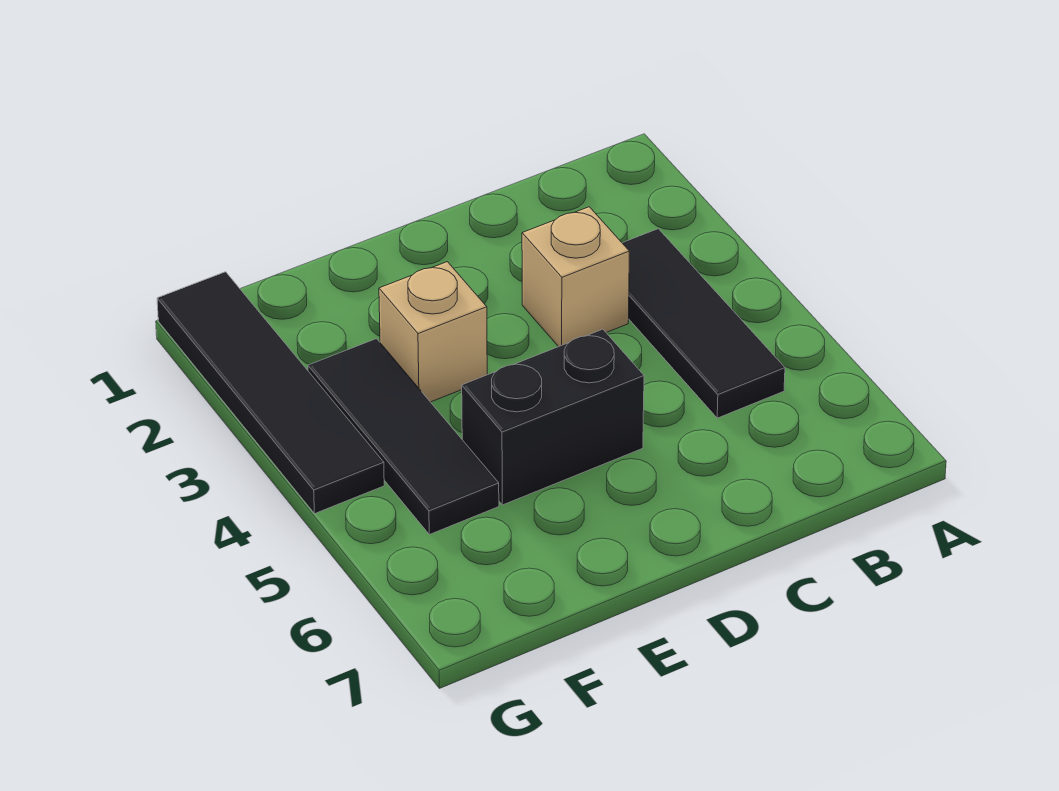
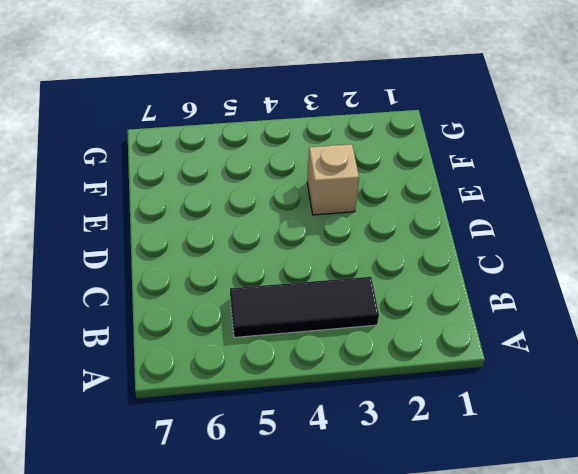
none -> tan brick C3 level 1
none -> black brick D5:E5 level 1

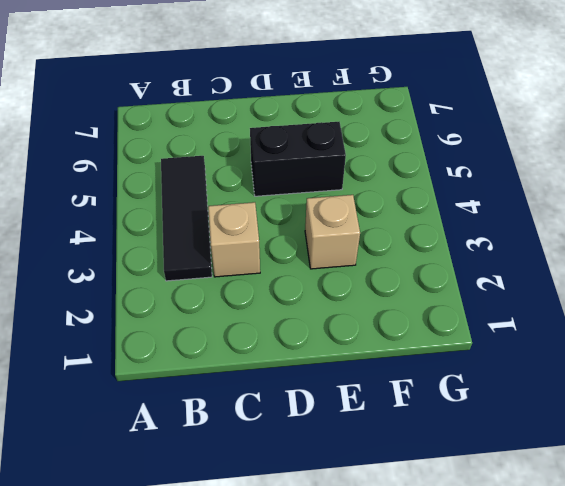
none -> black tile F3:F5 level 1
none -> black tile G1:G4 level 1

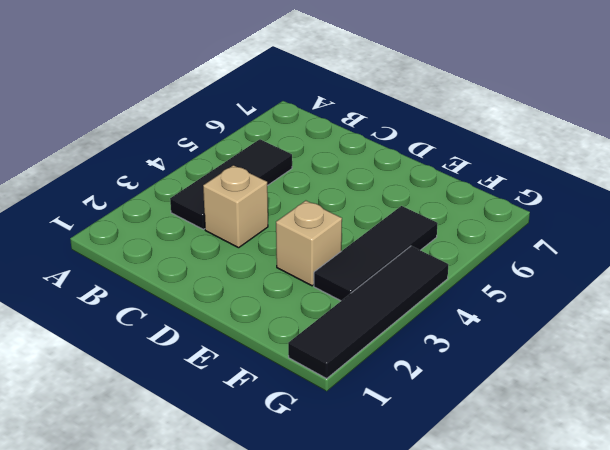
none -> black brick D5:E5 level 1

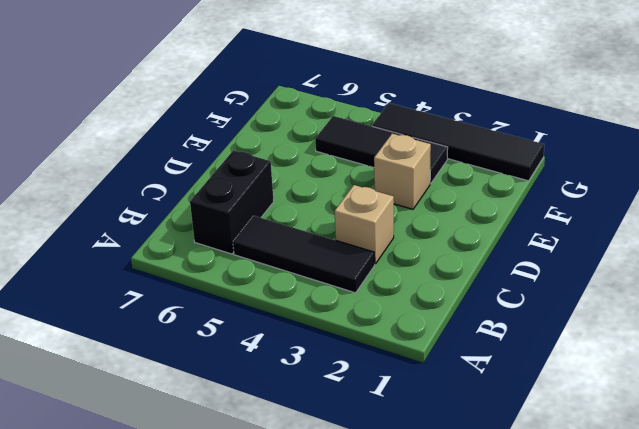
black brick B6:C6 level 1 -> black brick D5:E5 level 1

